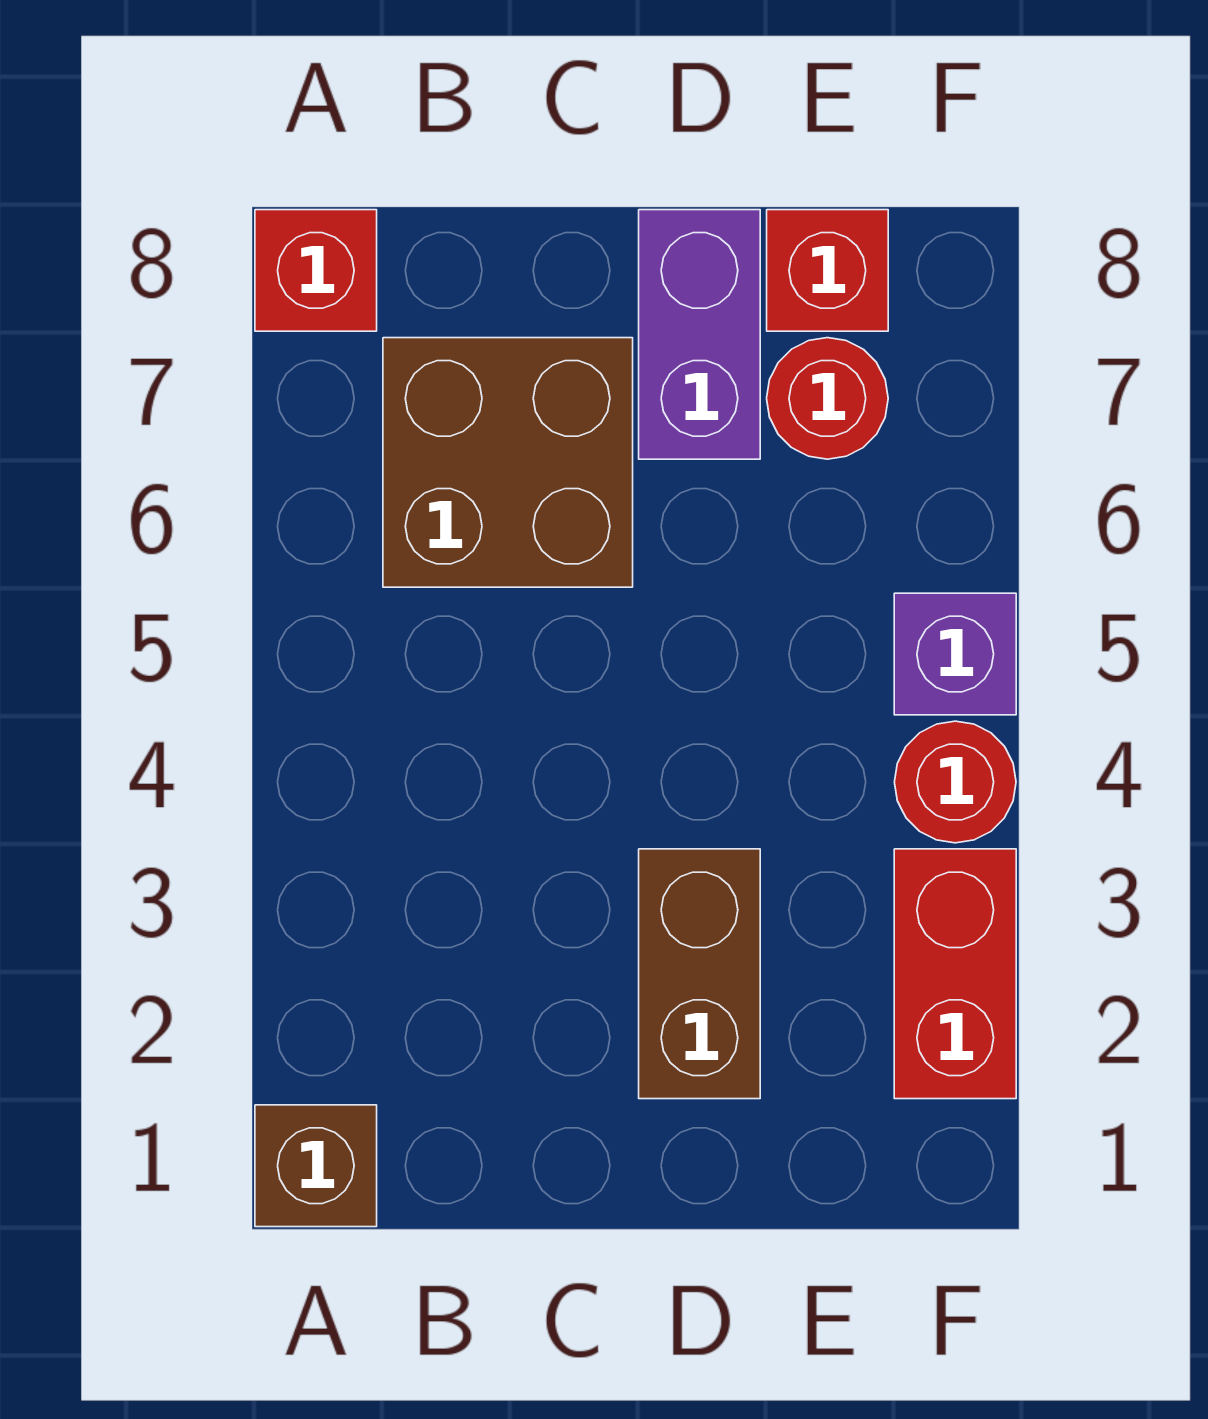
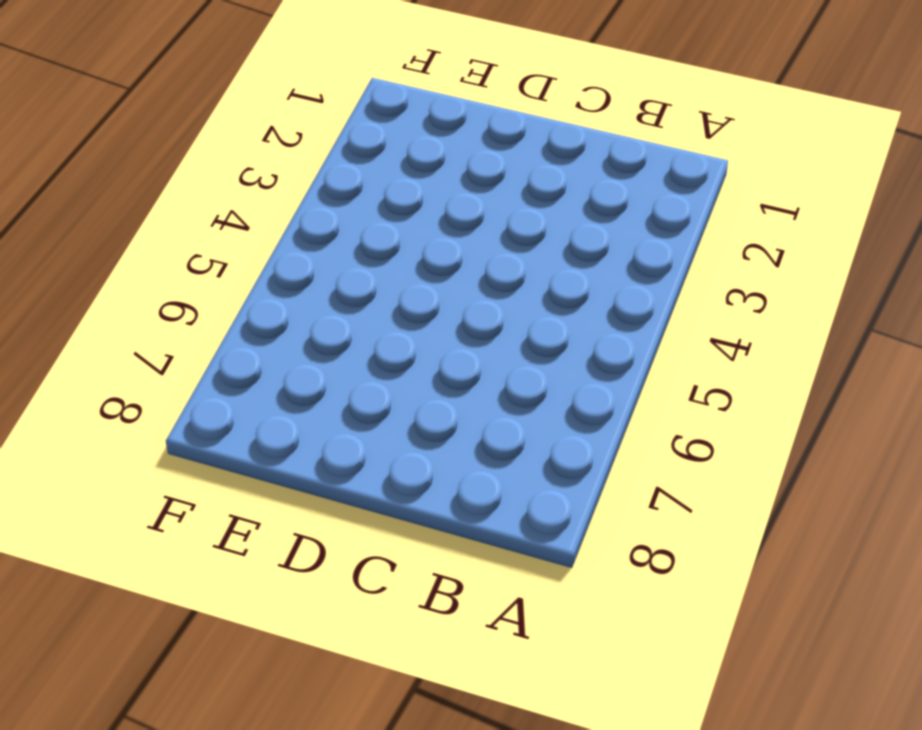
none -> brown brick A1 level 1
none -> red brick A8 level 1

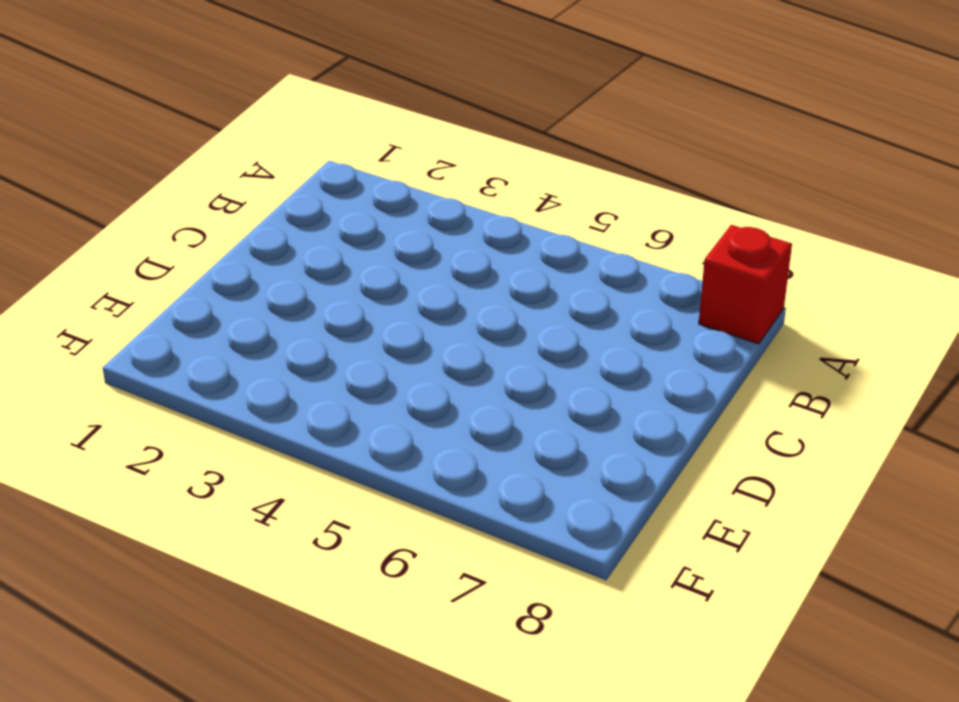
none -> brown brick A1 level 1
none -> brown brick B6:C7 level 1

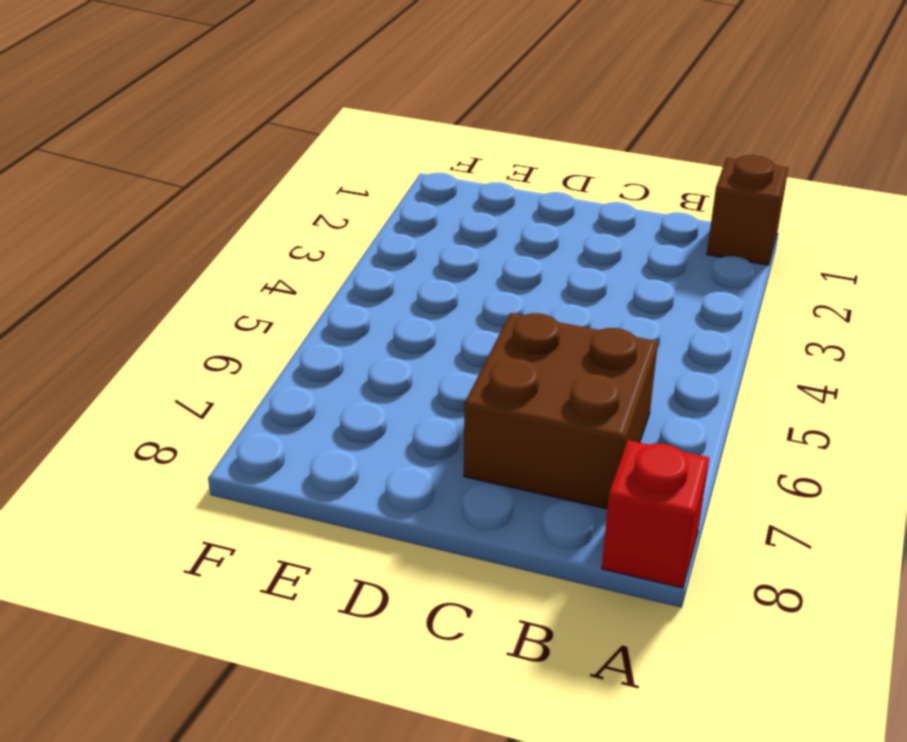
none -> brown brick D2:D3 level 1
none -> purple brick D7:D8 level 1

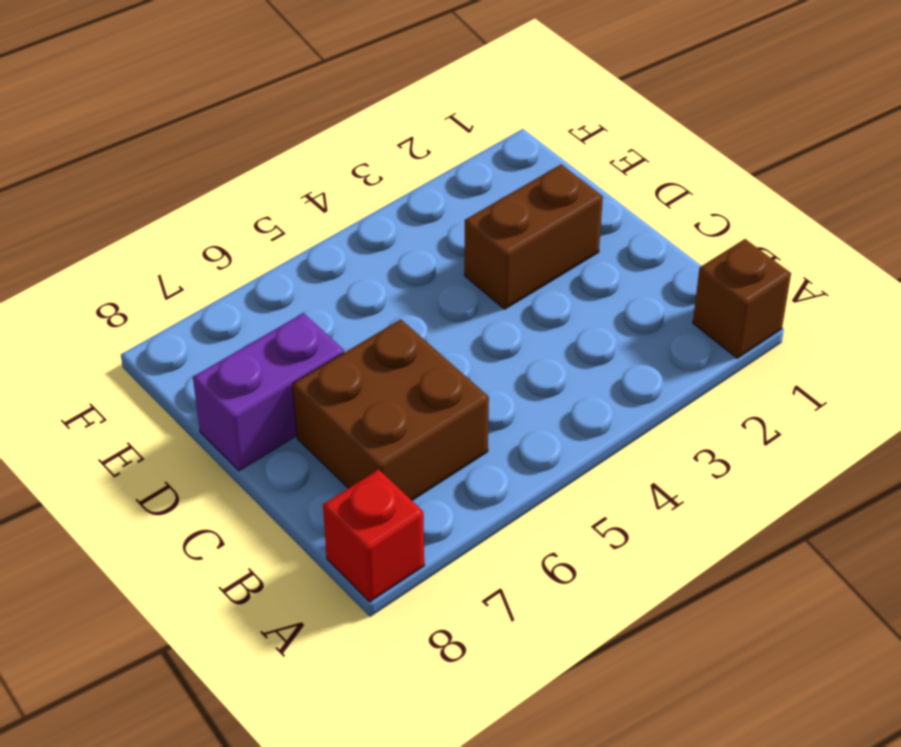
none -> red round brick E7 level 1
none -> red brick E8 level 1

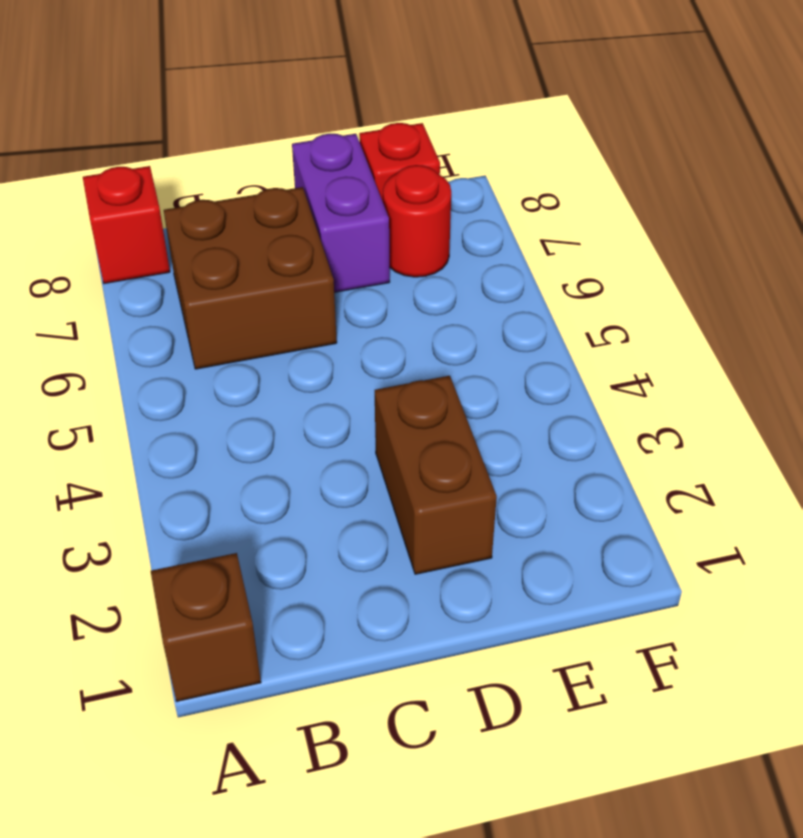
none -> red brick F2:F3 level 1
none -> red round brick F4 level 1

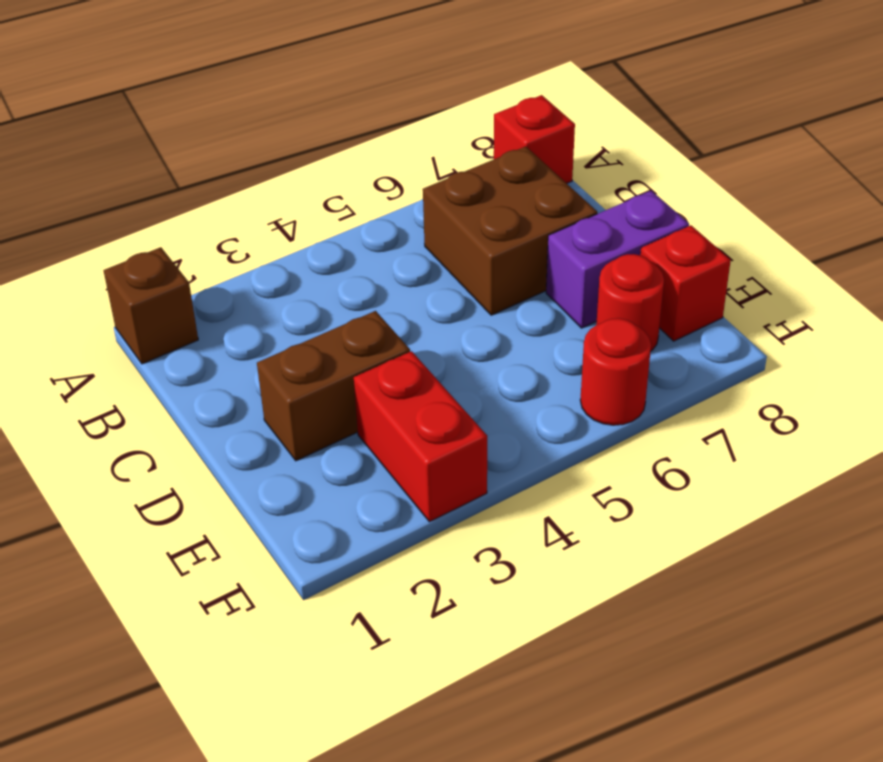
red brick E3:F3 level 1 -> red brick F2:F3 level 1
red round brick F6 level 1 -> red round brick F4 level 1
none -> purple brick F5 level 1

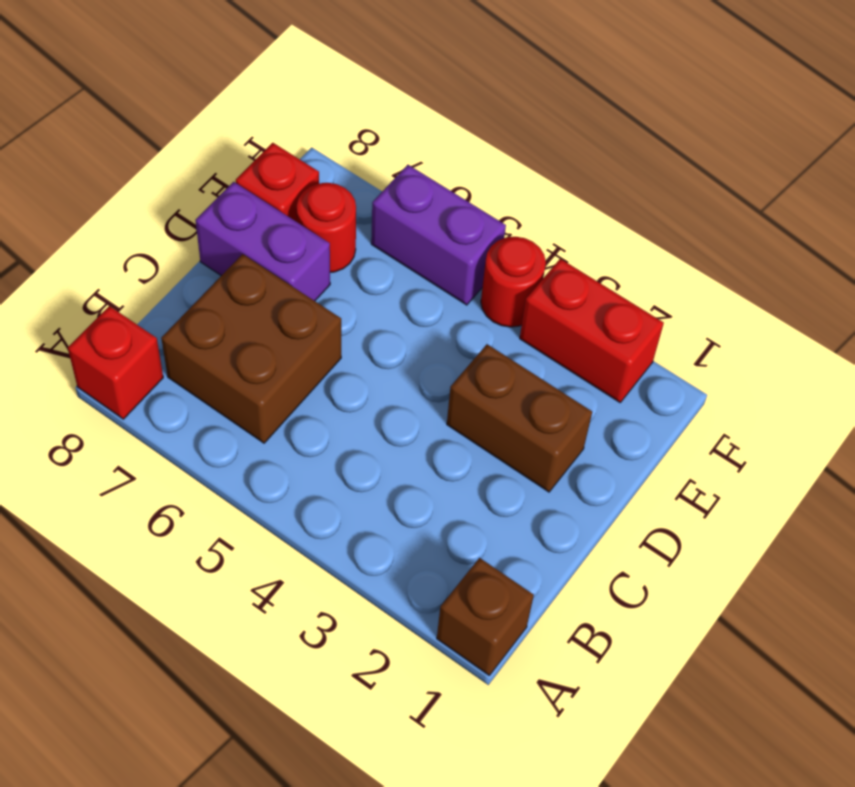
purple brick F5:F6 level 1 -> purple brick F5 level 1

